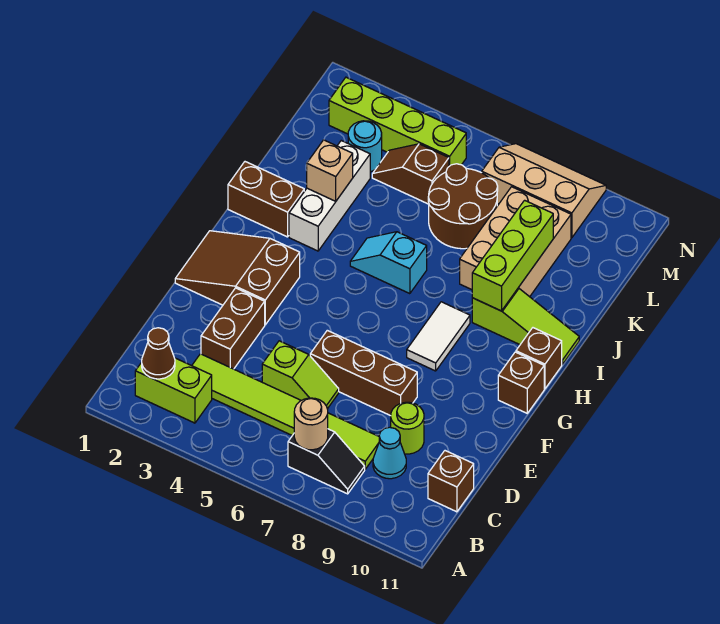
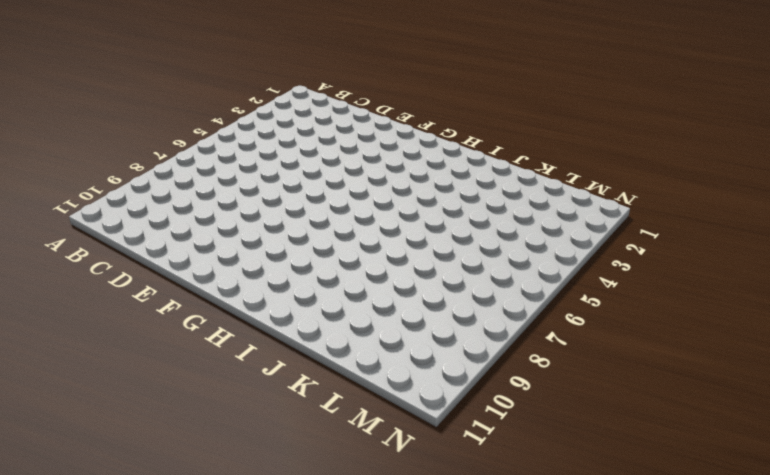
none -> lime brick B2:B3 level 1
none -> black slope B7:B8 level 1 top 7
none -> lime tile C3:C8 level 1

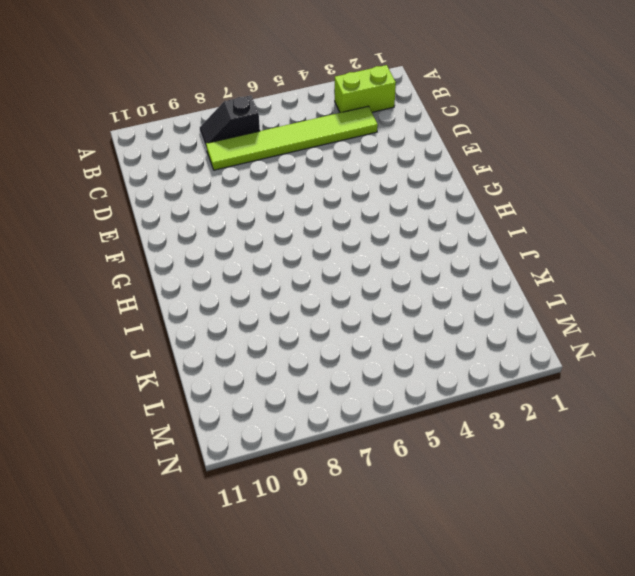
none -> cyan cone C9 level 1
none -> brown brick C11 level 1
none -> brown brick D3:E3 level 1

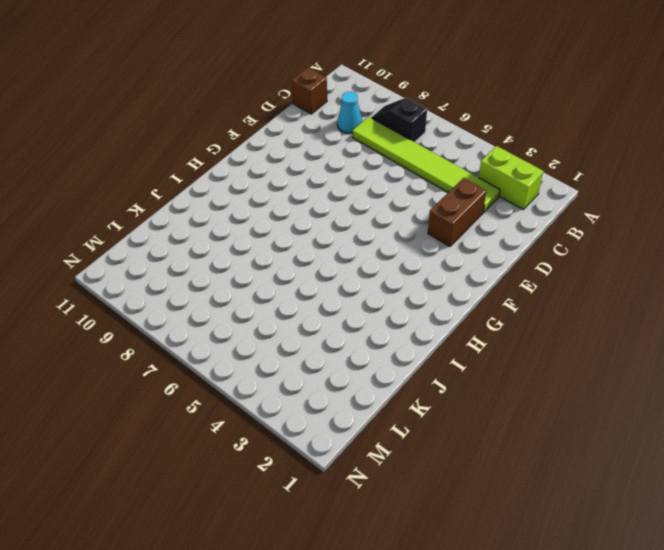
none -> lime slope D5:D6 level 1 top 5
none -> lime round brick D9 level 1
none -> brown brick E6:E8 level 1

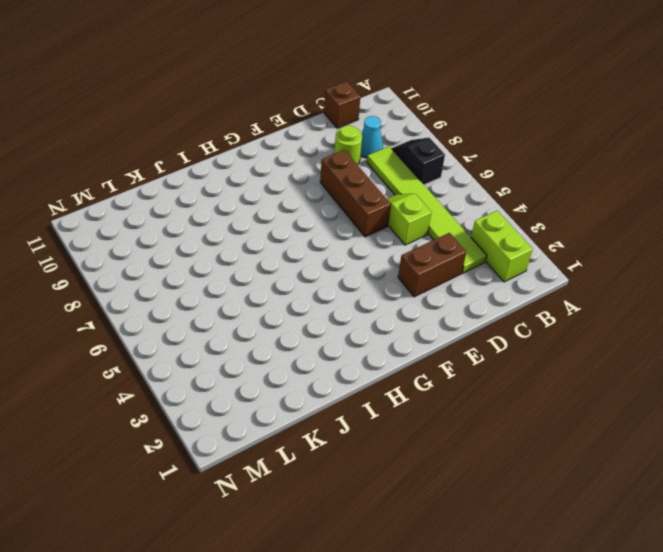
none -> brown slope F1:G3 level 1 top 3
none -> white tile G8:H8 level 1
none -> brown brick G11 level 1

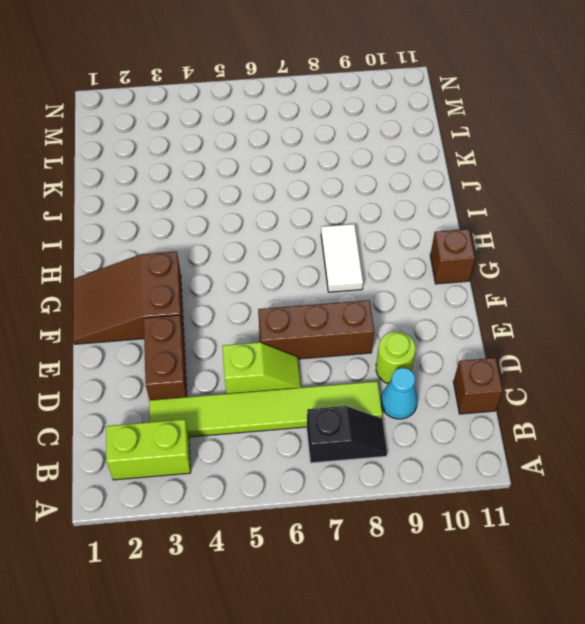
none -> brown brick H11 level 1
none -> brown brick I1:I2 level 1
none -> white brick I3:K3 level 1

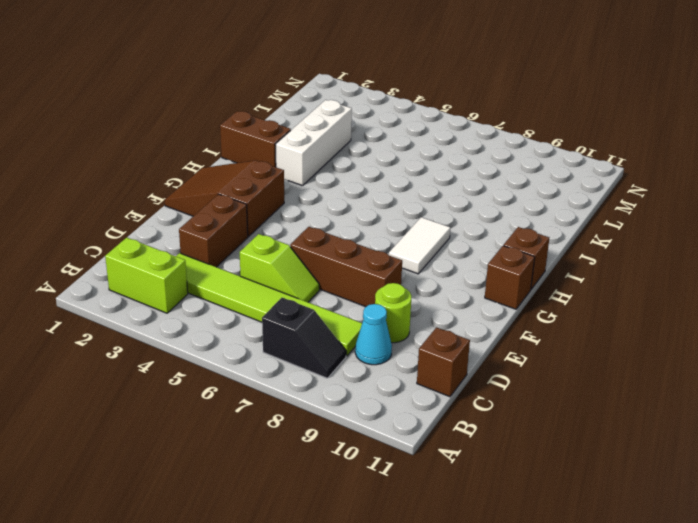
none -> cyan slope I5:I6 level 1 top 6
none -> lime slope I9:I11 level 1 top 9
none -> tan brick J8:L9 level 1

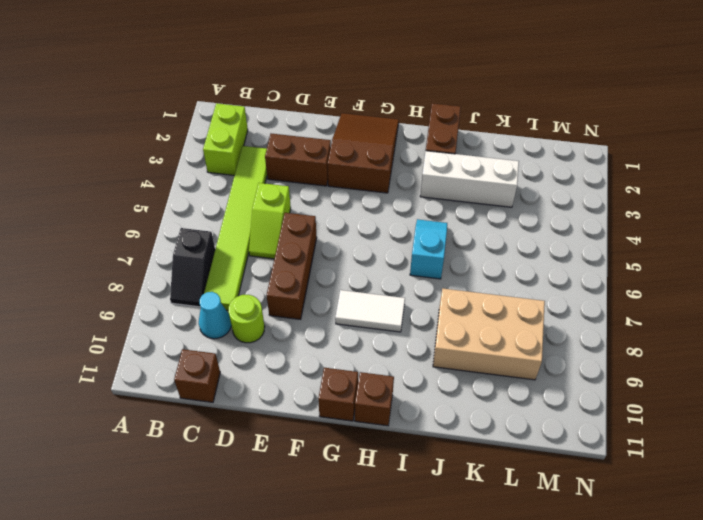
none -> lime slope I9:I11 level 1 top 9
none -> brown round brick K6:L7 level 1
none -> cyan round brick L3 level 1

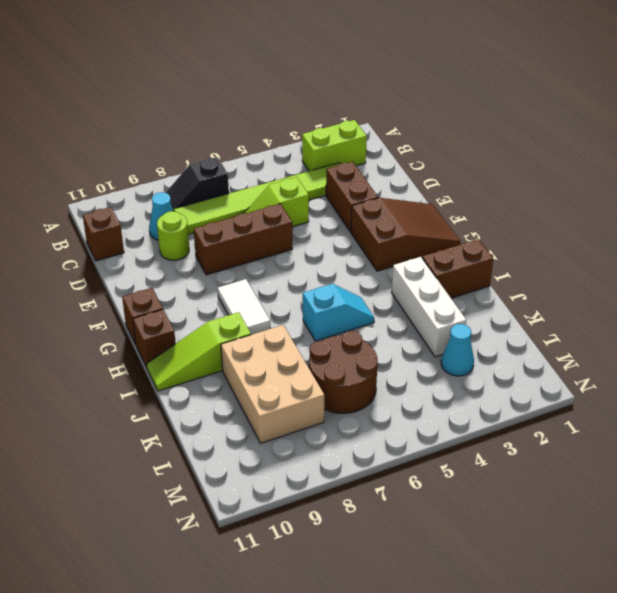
cyan cone L3 level 1 -> cyan round brick L3 level 1
none -> brown slope L4:L5 level 1 top 5
none -> lime brick M2:M5 level 1
none -> tan slope M7:N9 level 1 top M

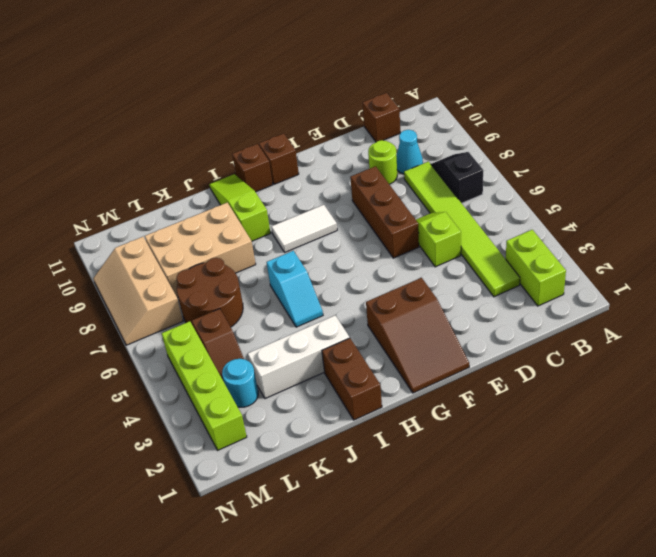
none -> brown brick D3:E3 level 1
none -> brown cone B2 level 2
none -> tan round brick B7 level 2

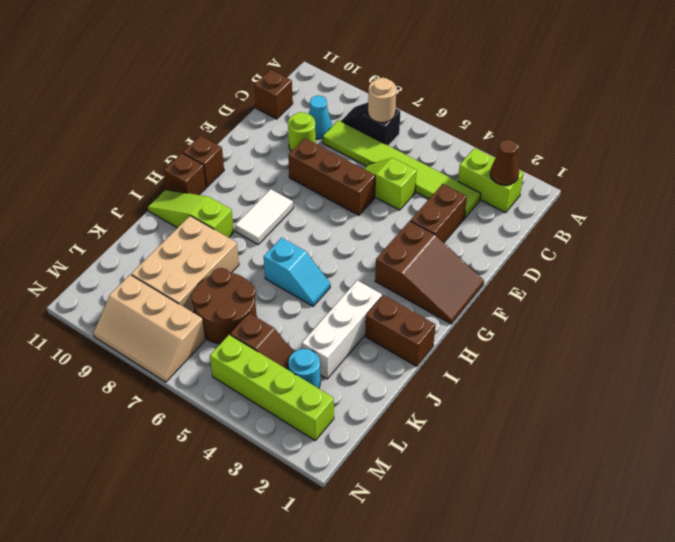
none -> lime brick I9:K9 level 2
none -> tan brick J3 level 2

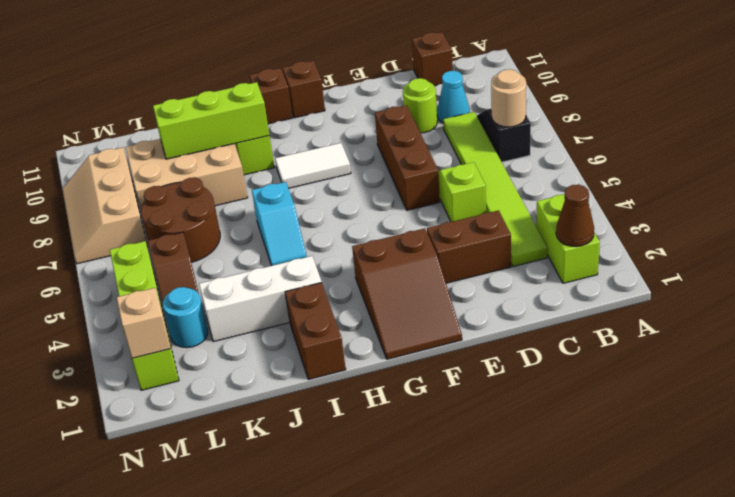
tan brick M2 level 2 -> tan brick J3 level 2

